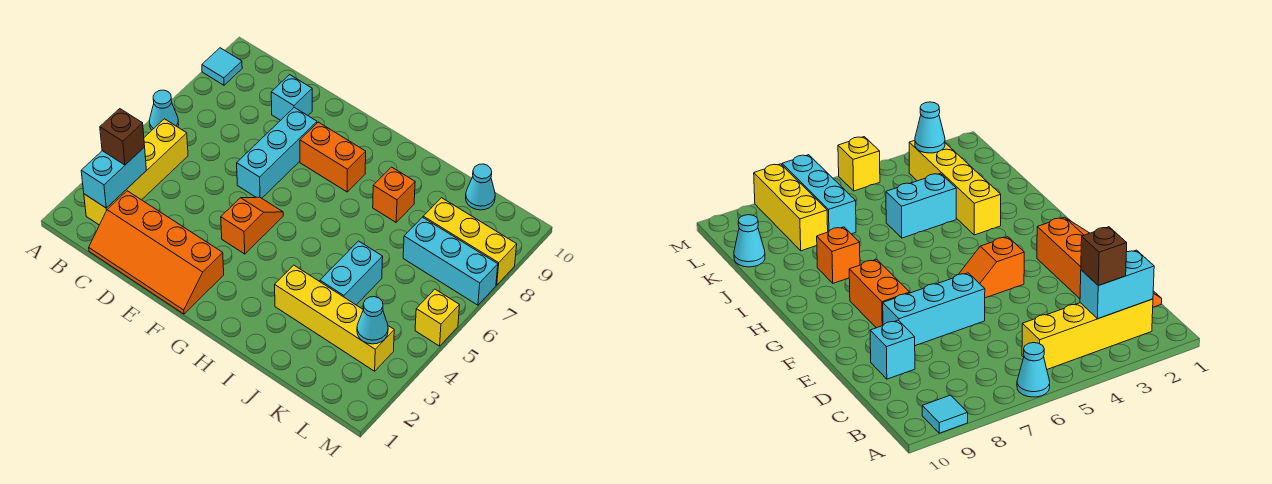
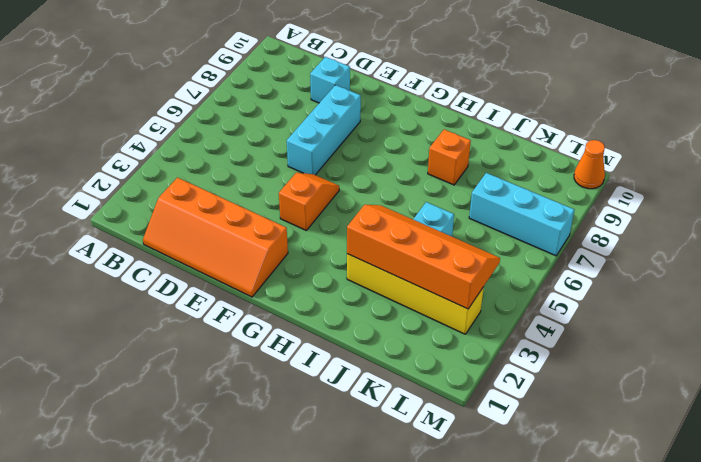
orange slope I3:L4 level 2 top 3 -> cyan cone L3 level 2
orange cone M10 level 1 -> none
none -> cyan cone A6 level 1
none -> cyan tile A9 level 1
none -> yellow brick B2:B5 level 1

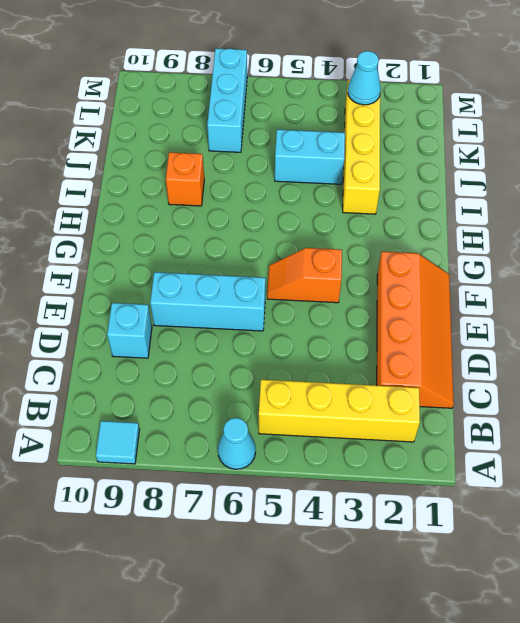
none -> orange brick F8:G8 level 1
none -> yellow brick K8:M8 level 1
none -> cyan cone K10 level 1

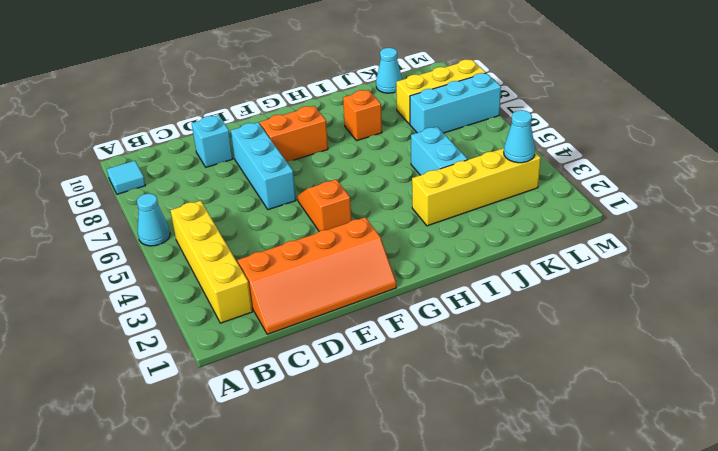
none -> yellow brick M5 level 1
none -> cyan brick B2:B3 level 2
none -> brown brick B3 level 3

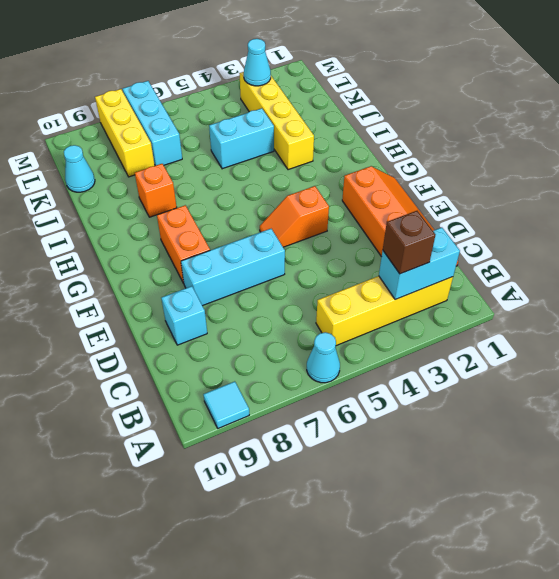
none -> yellow brick M5 level 1

